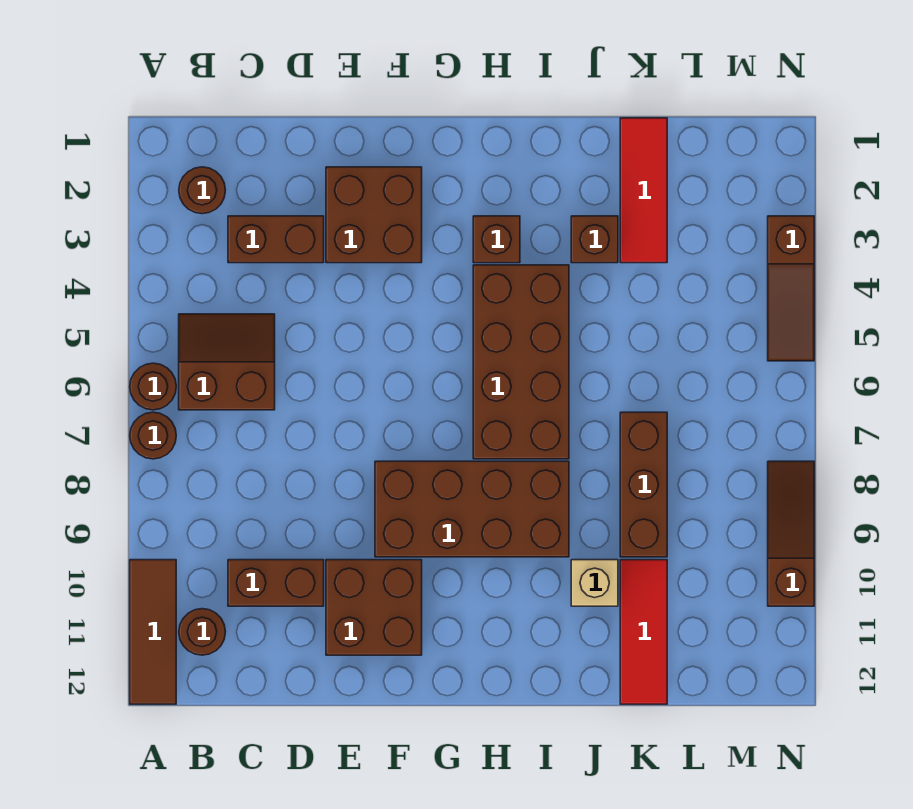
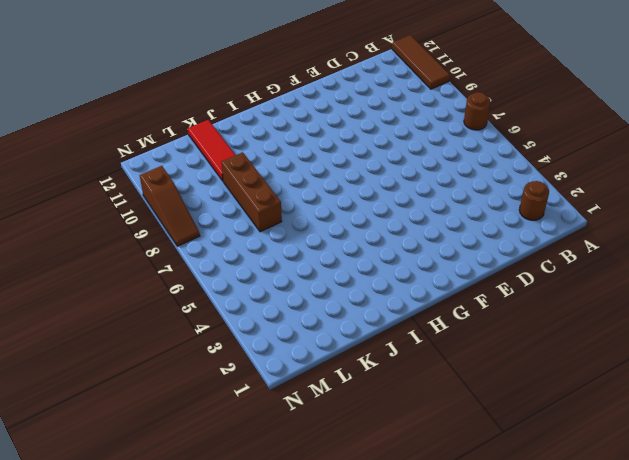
none -> brown round brick A6 level 1
none -> brown slope B5:C6 level 1 top 6
none -> brown round brick B11 level 1

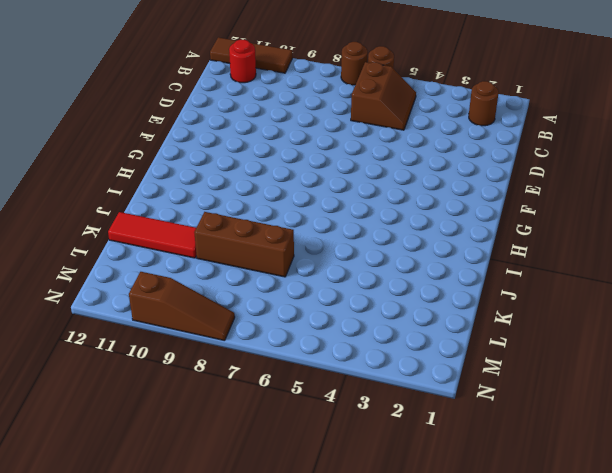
red round brick B11 level 1 -> brown round brick B11 level 1
none -> brown brick C3:D3 level 1
none -> brown brick C10:D10 level 1
none -> brown brick E2:F3 level 1

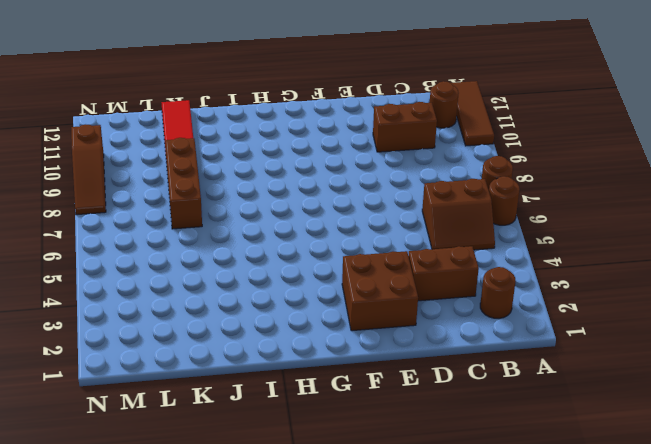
none -> brown brick E10:F11 level 1
none -> brown brick F8:I9 level 1
none -> brown brick H3 level 1

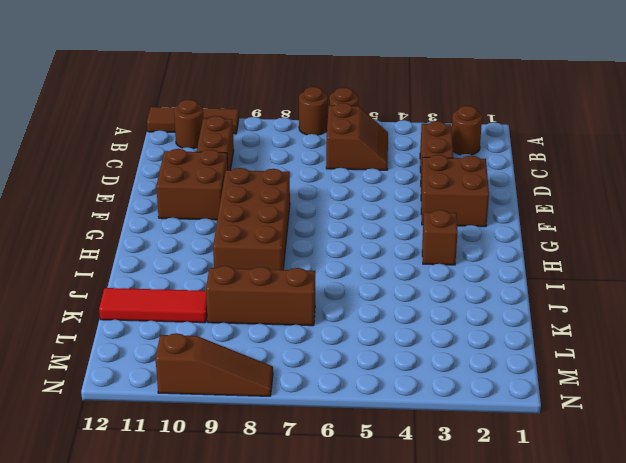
none -> brown brick H4:I7 level 1
none -> brown brick J3 level 1
none -> tan brick J10 level 1

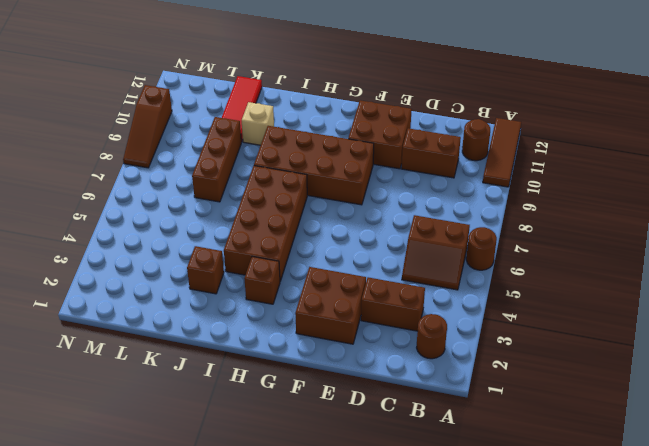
none -> brown round brick A7 level 1
none -> red tile K1:K3 level 1
none -> brown slope N3:N5 level 1 top 3

